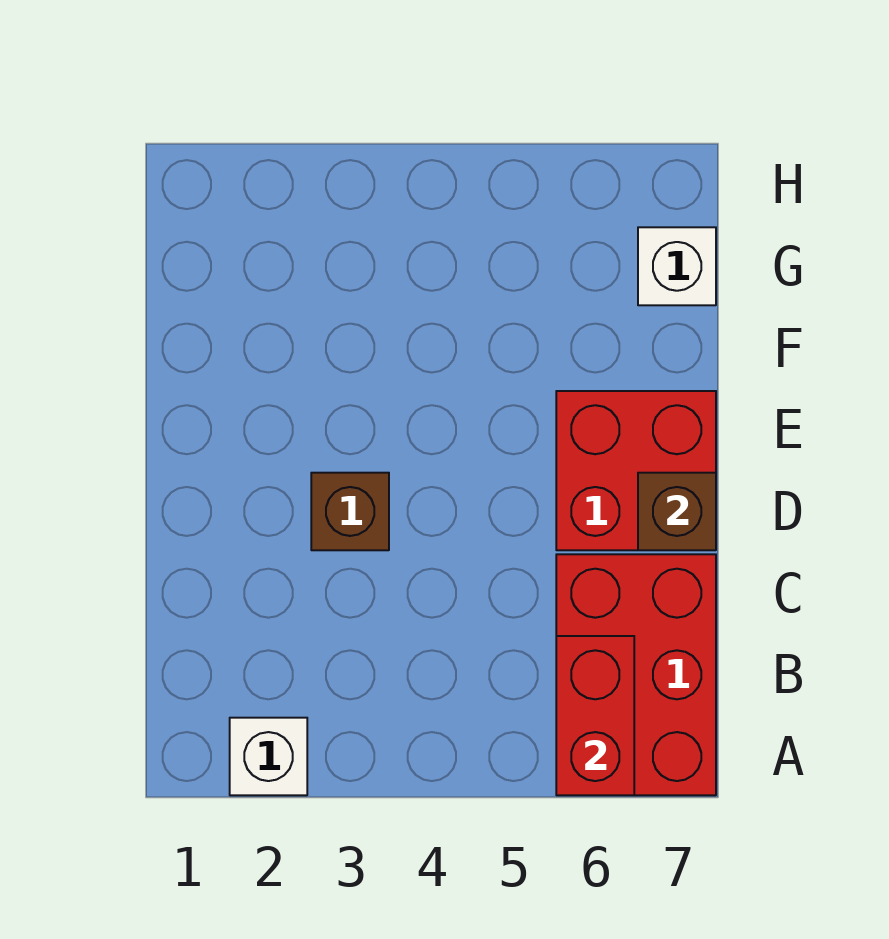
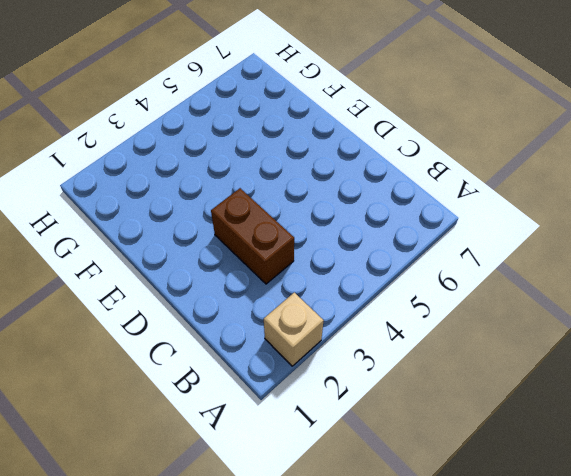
tan brick A2 level 1 -> white brick A2 level 1
brown brick C3:D3 level 1 -> brown brick D3 level 1
none -> red brick A6:C7 level 1
none -> red brick D6:E7 level 1

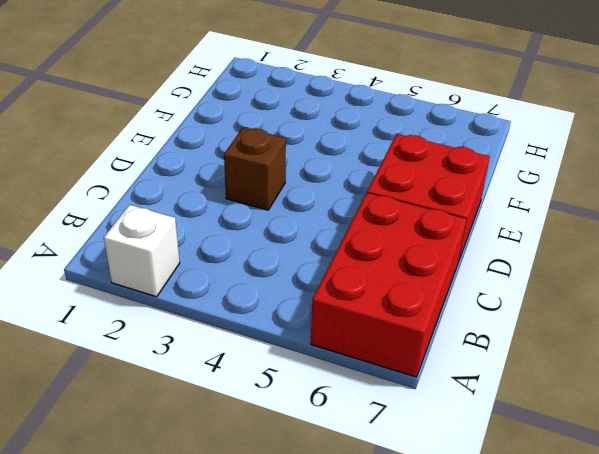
none -> white brick G7 level 1
none -> red brick A6:B6 level 2

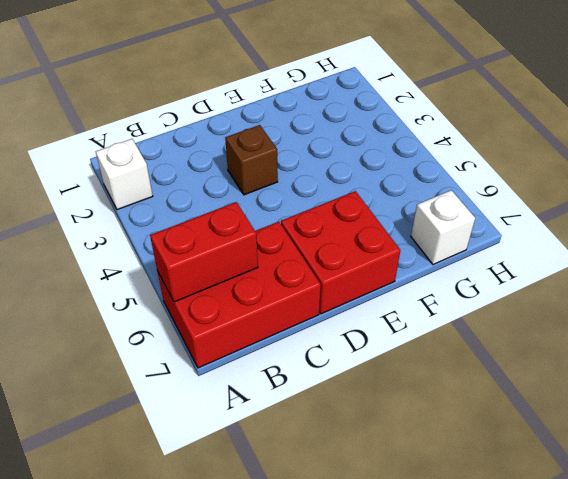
none -> brown brick D7 level 2

